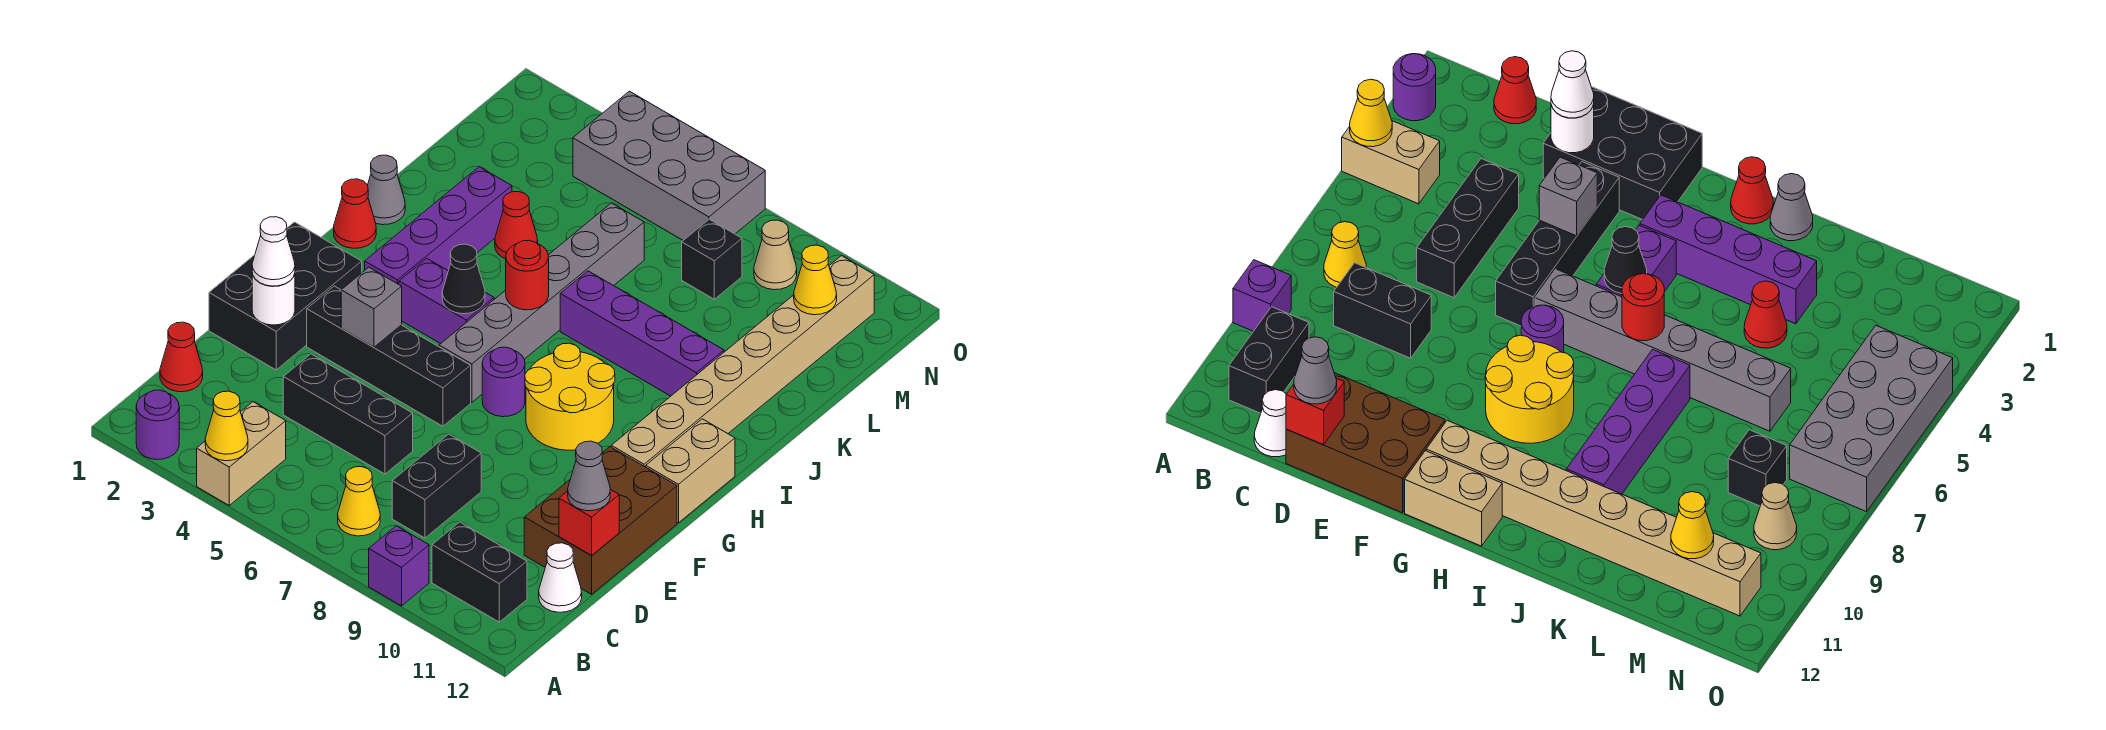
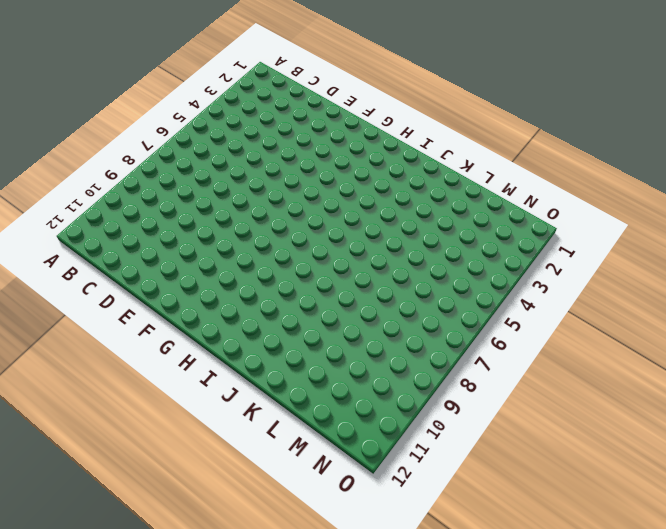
none -> purple round brick A2 level 1
none -> tan brick A4:B4 level 1
none -> purple brick A9 level 1
none -> yellow cone B7 level 1

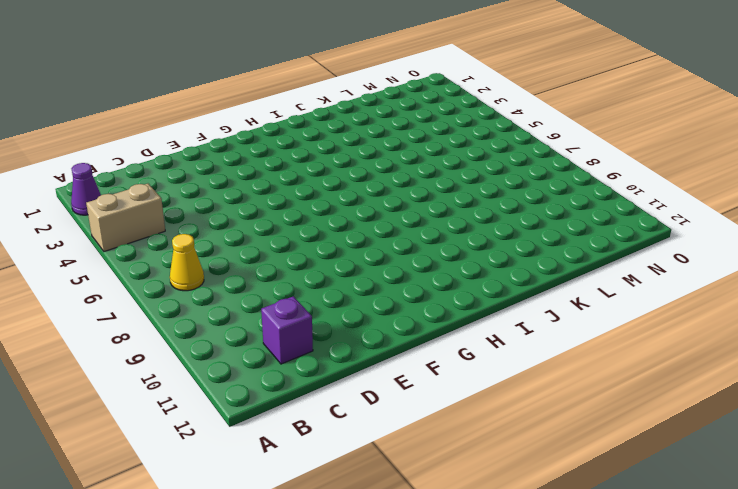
purple cone A2 level 1 -> purple round brick A2 level 1
purple brick C11 level 1 -> purple brick A9 level 1
none -> black brick B10:B11 level 1
none -> red cone C1 level 1
none -> black brick C8:D8 level 1
none -> white cone C12 level 1

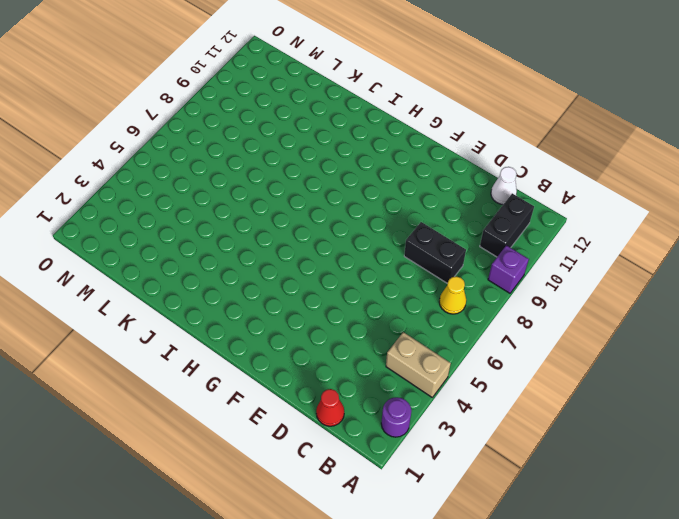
none -> black brick D4:D6 level 1
none -> brown brick D11:F12 level 1
none -> black brick E1:G2 level 1
none -> black brick F3:F6 level 1

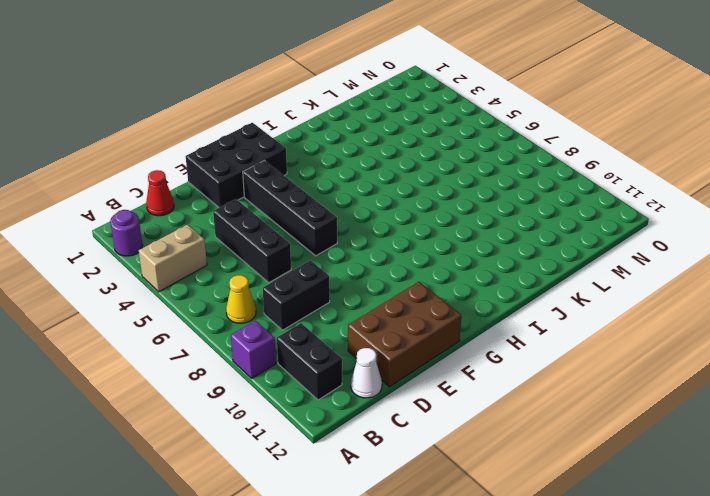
none -> grey brick G6:L6 level 1
none -> purple round brick G7 level 1
none -> yellow round brick G8:H9 level 1
none -> tan brick G11:N11 level 1

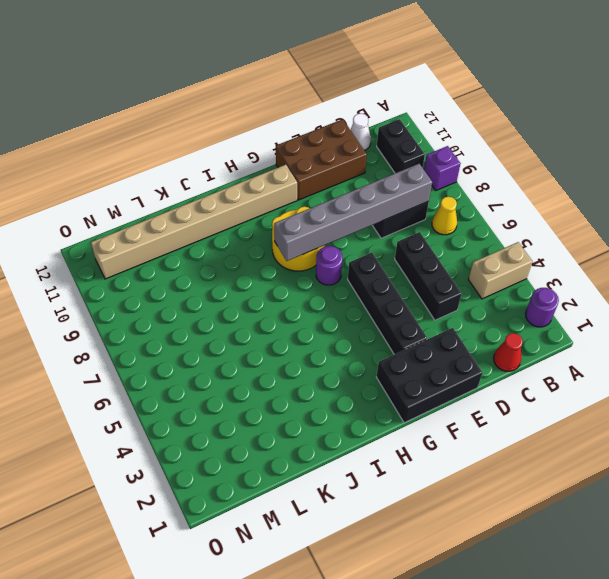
grey brick C8:H8 level 2 -> grey brick G6:L6 level 1
none -> tan brick G12:H12 level 1
none -> purple brick H3:K3 level 1
none -> purple brick H4:H5 level 1
none -> red cone I1 level 1

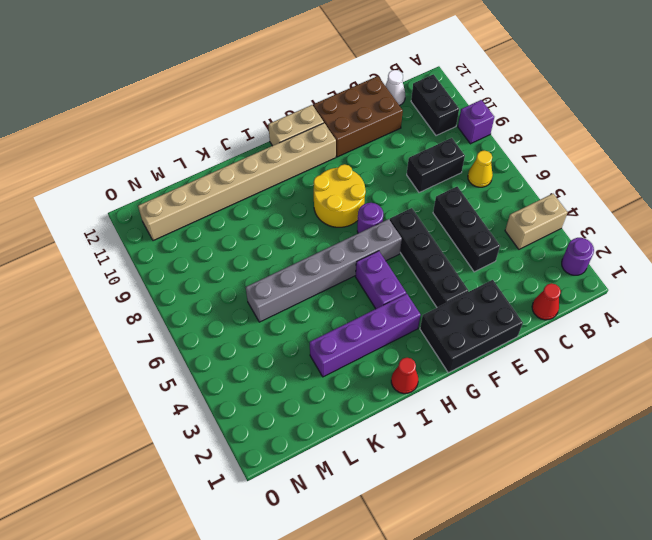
none -> grey cone J1 level 1
none -> purple brick J7:J10 level 1
none -> red cone K4 level 1
none -> black brick M8 level 1

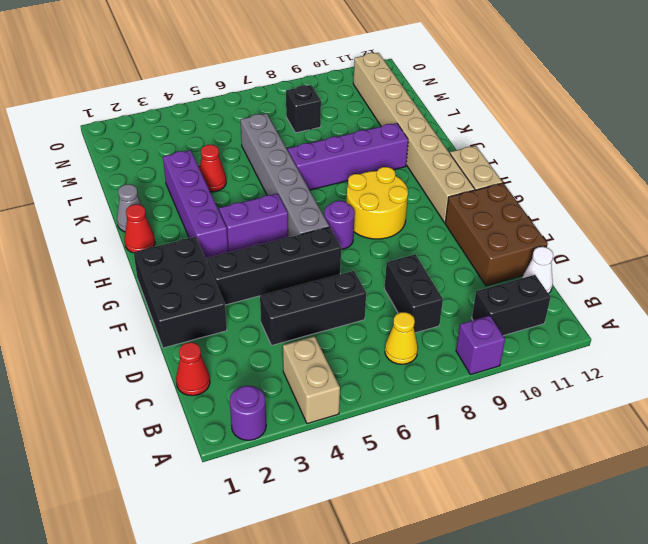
none -> grey brick N4:O7 level 1
none -> tan cone N9 level 1
none -> yellow cone A4 level 2
none -> red brick D12 level 2

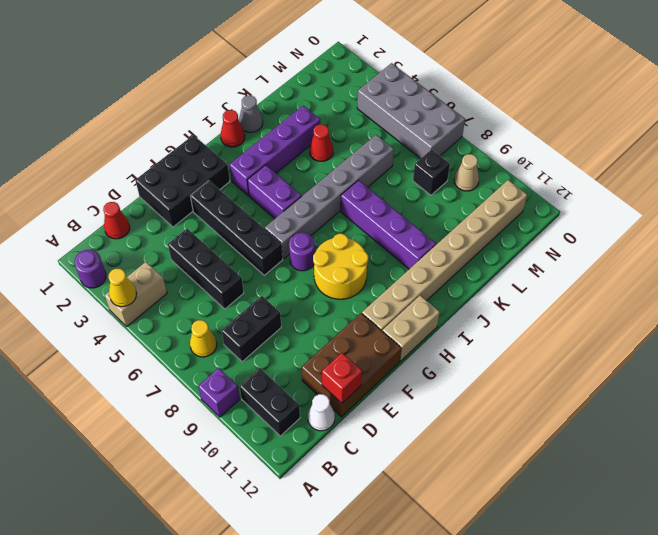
none -> white round brick E2 level 2
none -> grey brick F4 level 2
none -> black cone H5 level 2
none -> red round brick I6 level 2

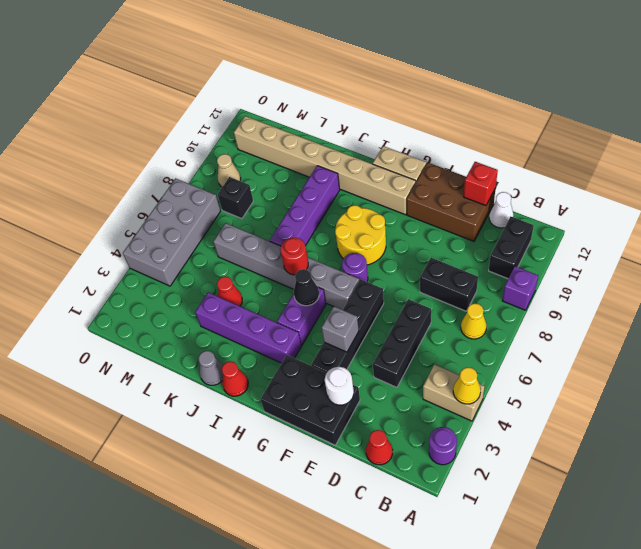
none -> yellow cone M11 level 2
none -> grey cone D12 level 3
none -> white cone E2 level 3

